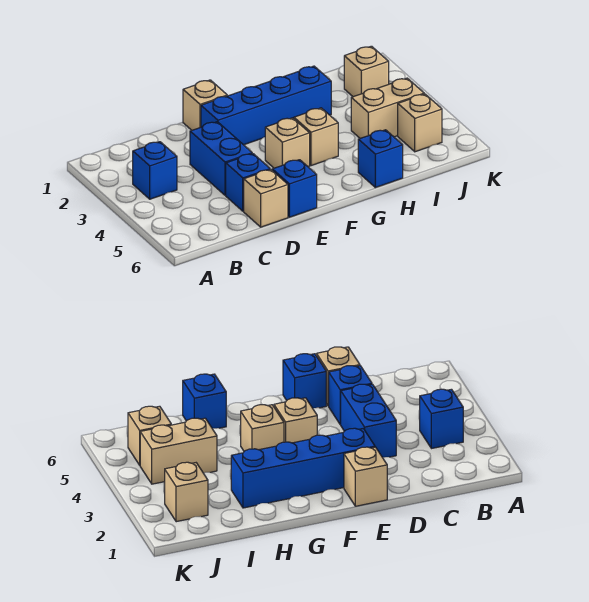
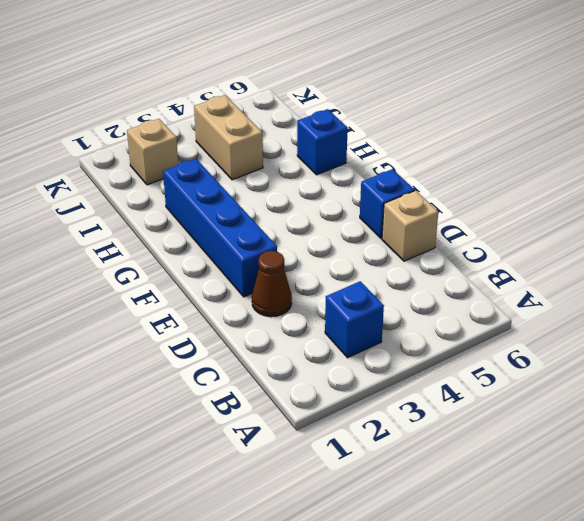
brown cone D2 level 1 -> none
none -> blue brick D3:D4 level 1
none -> blue brick D5 level 1
none -> tan brick E1 level 1

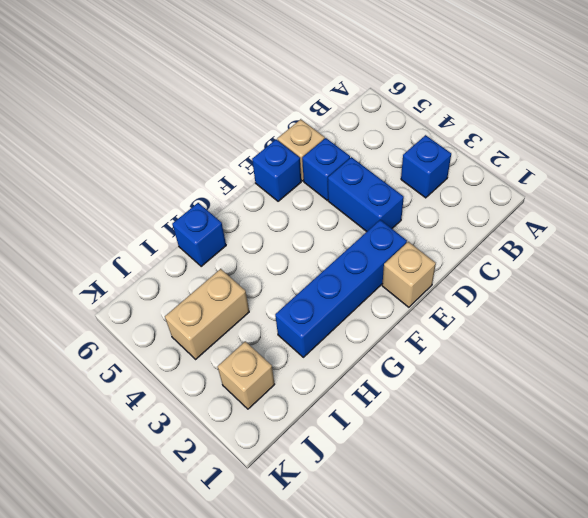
none -> tan brick F4 level 1
none -> tan brick G4 level 1
none -> tan brick J5 level 1

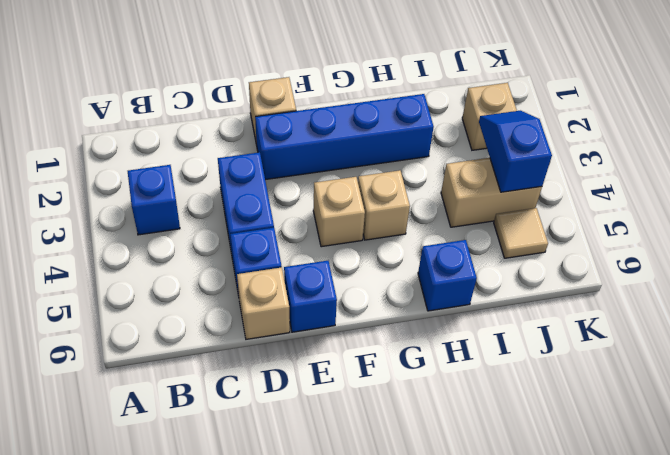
blue slope J3:J4 level 2 top 4 -> none
tan tile J5 level 1 -> tan brick J5 level 1

